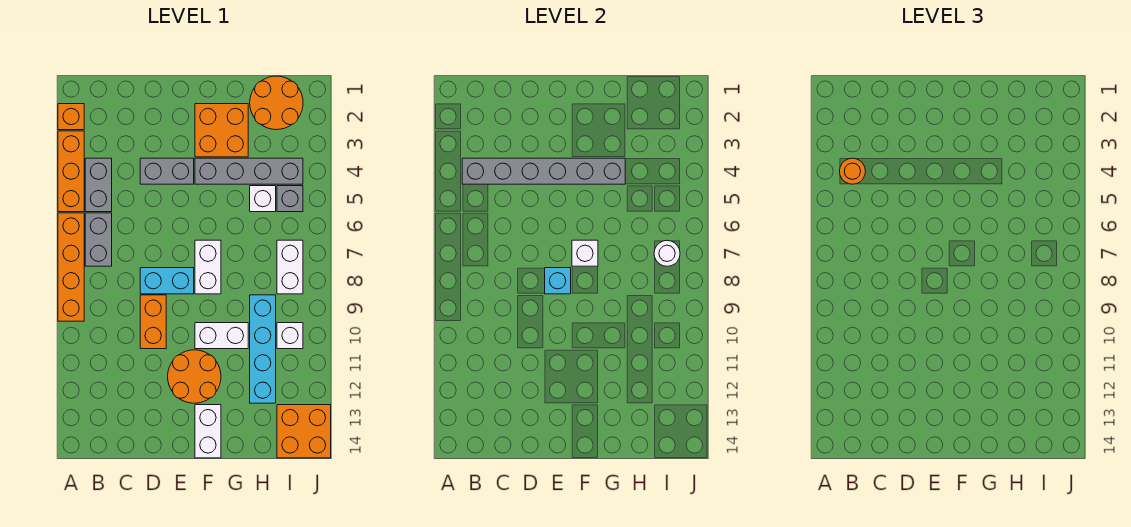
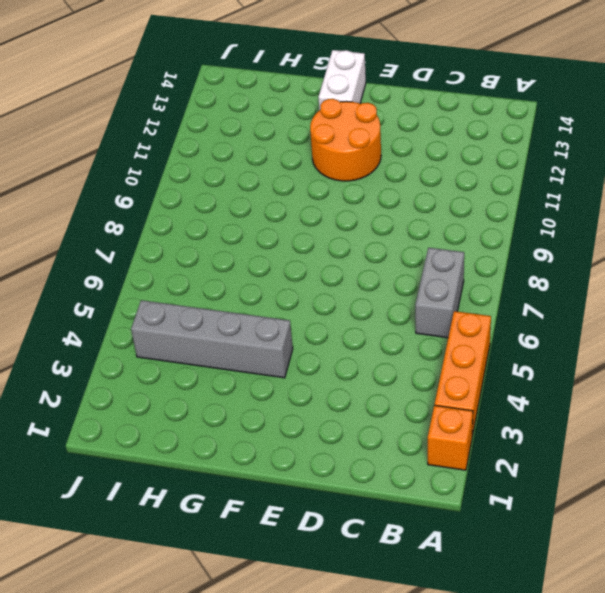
none -> orange brick A6:A9 level 1
none -> grey brick B4:B5 level 1
none -> grey brick D4:E4 level 1

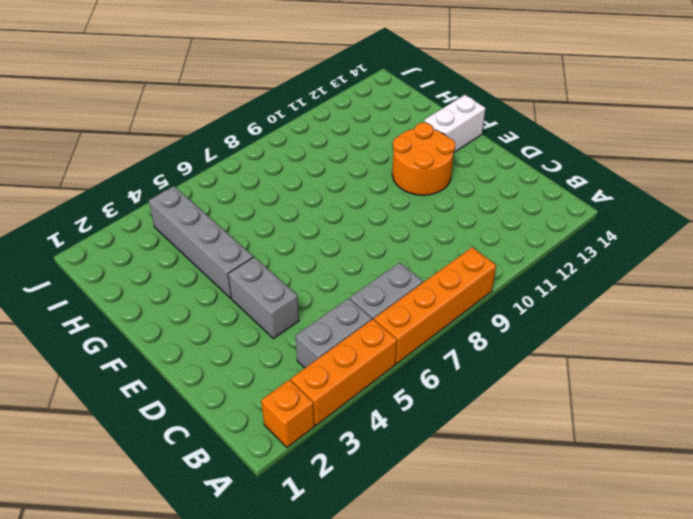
none -> cyan brick D8:E8 level 1
none -> orange brick D9:D10 level 1
none -> orange brick F2:G3 level 1

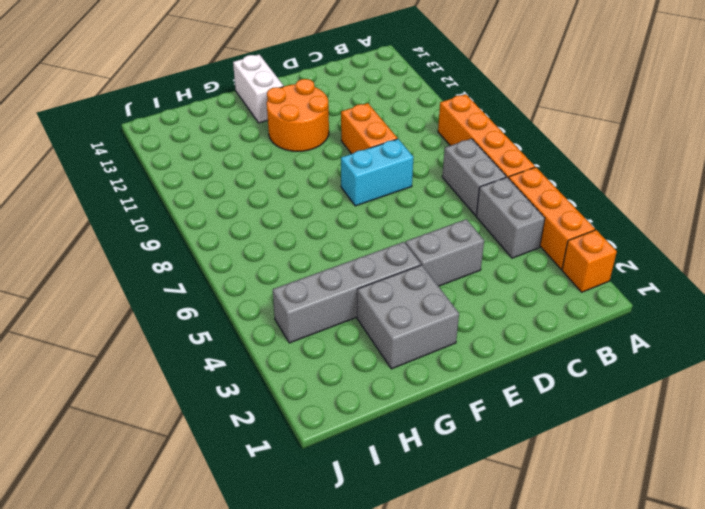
grey brick F2:G3 level 1 -> orange brick F2:G3 level 1
none -> white brick F7:F8 level 1
none -> white brick F10:G10 level 1
none -> orange round brick H1:I2 level 1

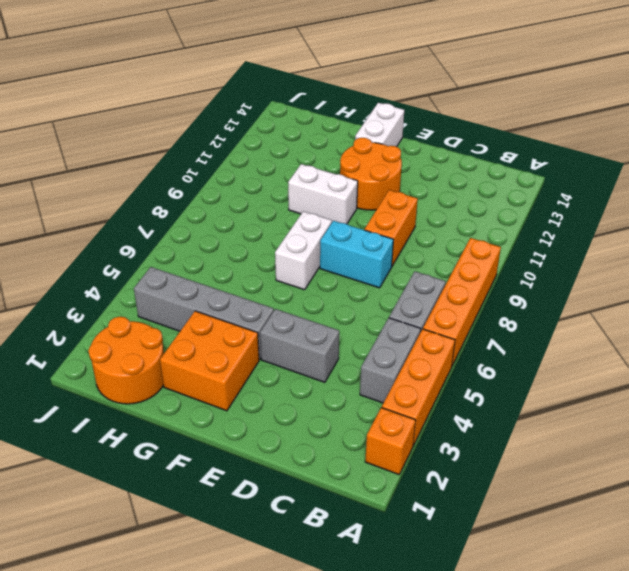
none -> white brick H5 level 1
none -> cyan brick H9:H12 level 1
none -> grey brick I5 level 1

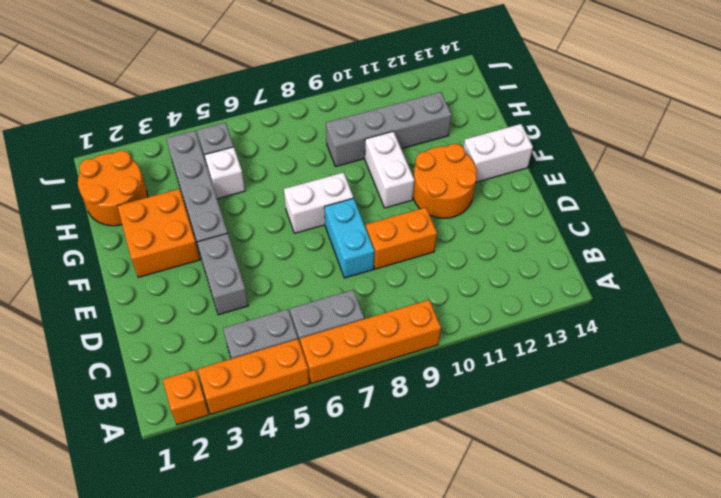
grey brick H9:H12 level 1 -> cyan brick H9:H12 level 1
none -> white brick I7:I8 level 1
none -> white brick I10 level 1
none -> orange brick I13:J14 level 1

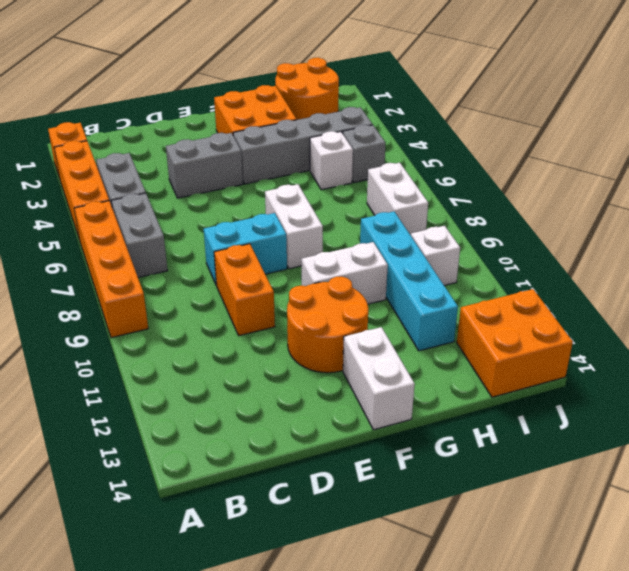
none -> grey brick B4:G4 level 2
none -> cyan brick E8 level 2
none -> white brick F7 level 2

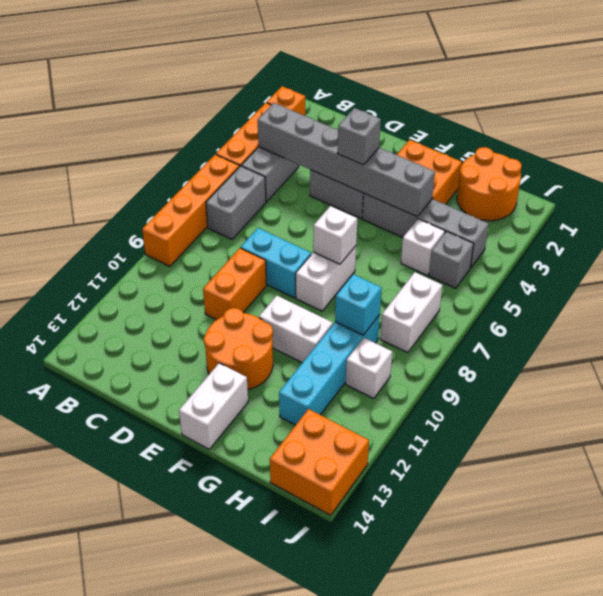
grey brick E4 level 3 -> none
cyan brick H9 level 2 -> cyan brick E8 level 2
none -> white round brick I7 level 2
none -> orange round brick B4 level 3

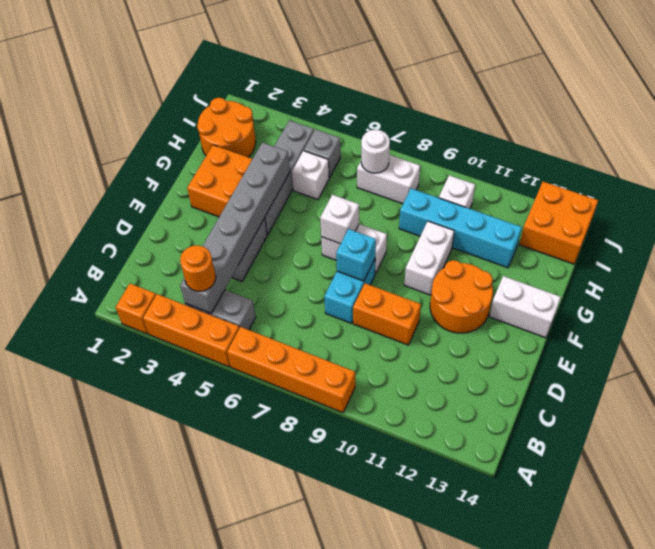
none -> grey brick B6:B7 level 1

